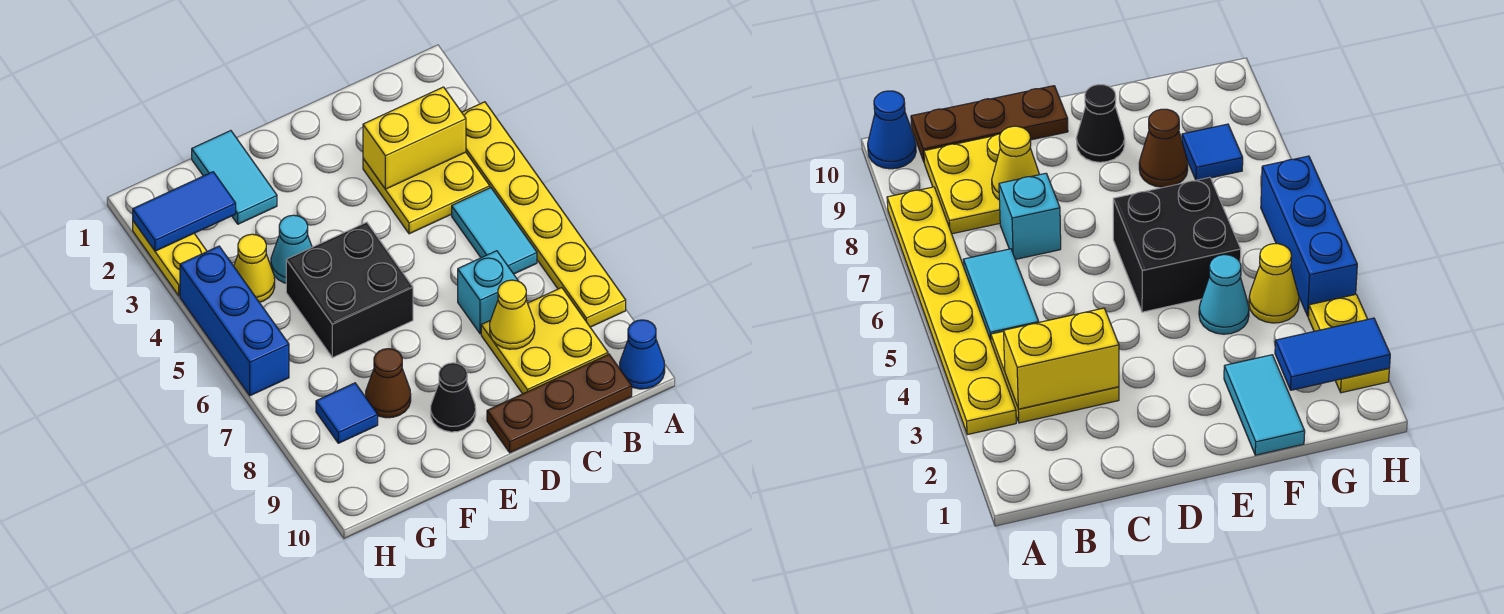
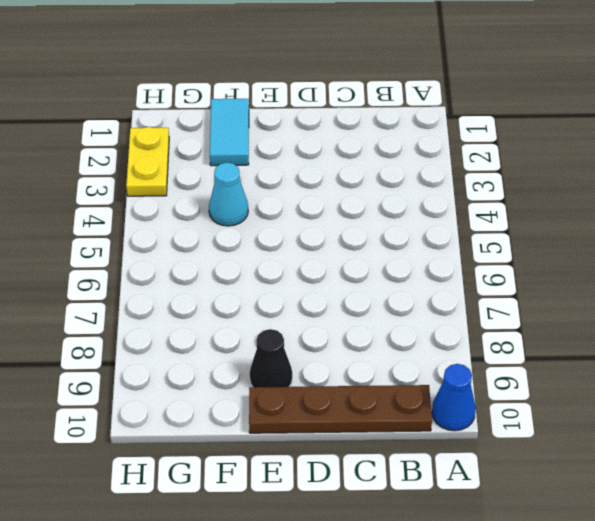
brown plate B10:E10 level 1 -> brown plate B10:D10 level 1
none -> yellow plate A3:A8 level 1
none -> yellow plate B3:C4 level 1
none -> cyan tile B5:B6 level 1

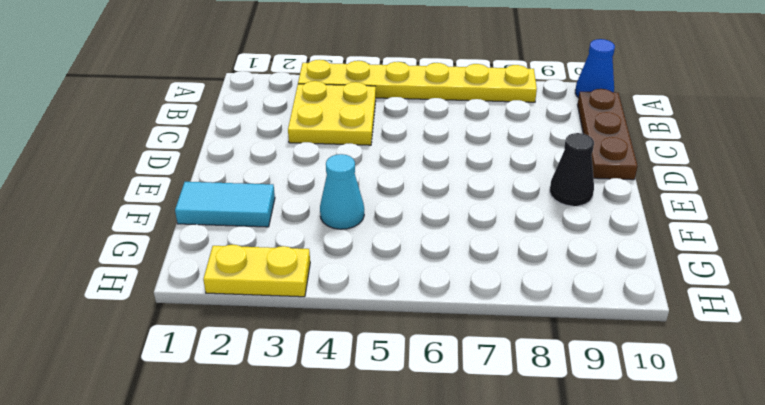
none -> cyan tile B5:B6 level 1
none -> yellow plate B8:C9 level 1
none -> cyan brick C7 level 1

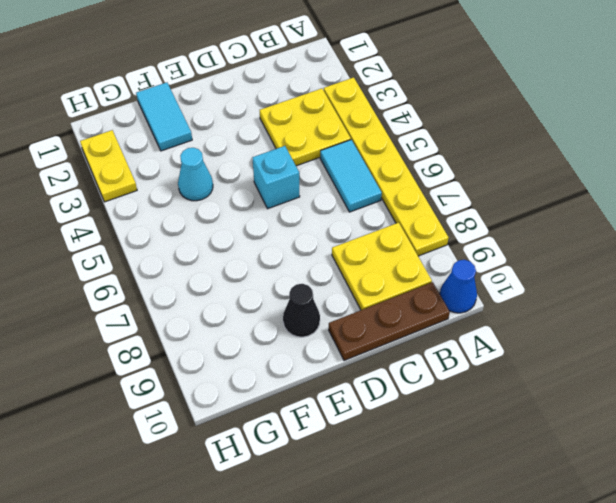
cyan brick D5 level 1 -> cyan brick C7 level 1
none -> black brick E5:F6 level 1
none -> brown cone F8 level 1
none -> yellow cone G4 level 1

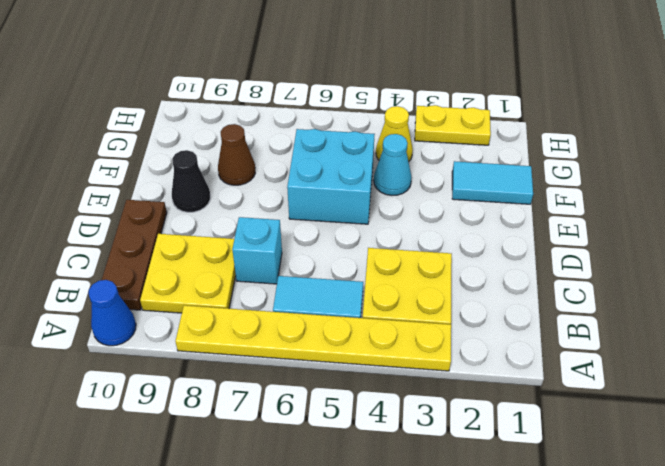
cyan brick E5:F6 level 1 -> black brick E5:F6 level 1
none -> blue tile G8 level 1
none -> blue brick H4:H6 level 1
none -> yellow brick B3:C3 level 2

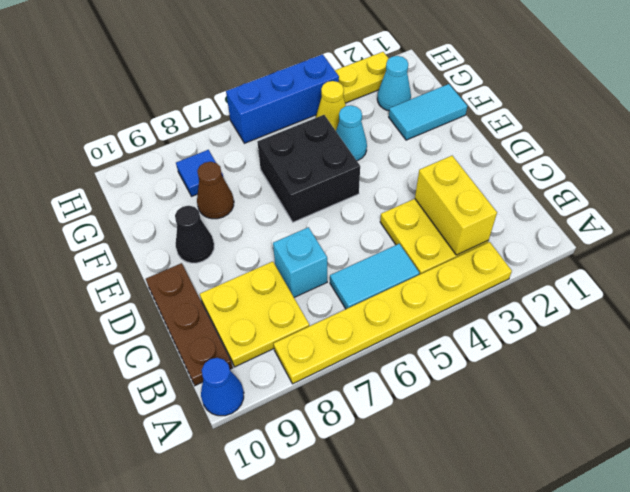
cyan cone G2 level 1 -> none
none -> yellow cone C8 level 2
none -> blue tile G2:H2 level 2

